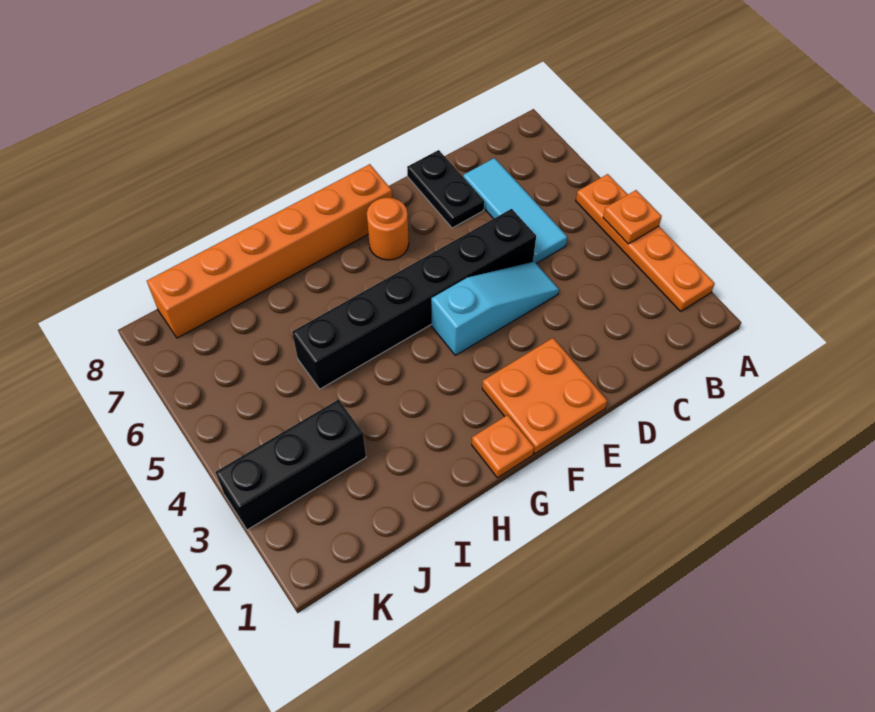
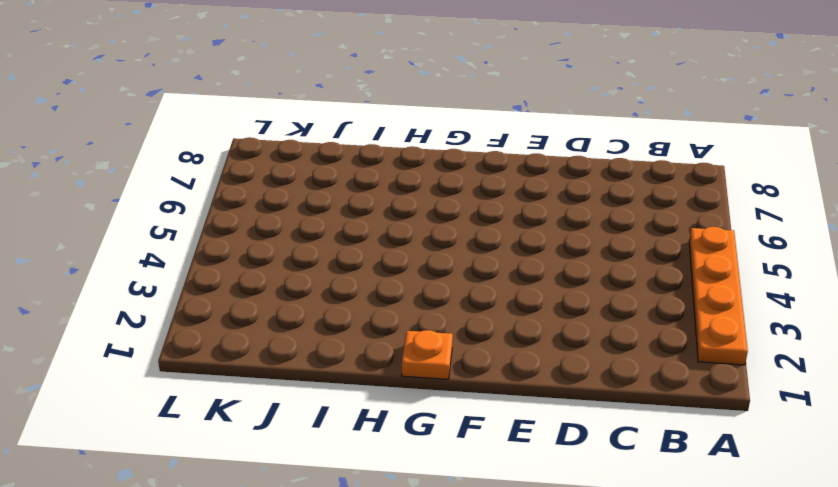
none -> cyan tile C5:C7 level 1
none -> cyan slope D4:F4 level 1 top F

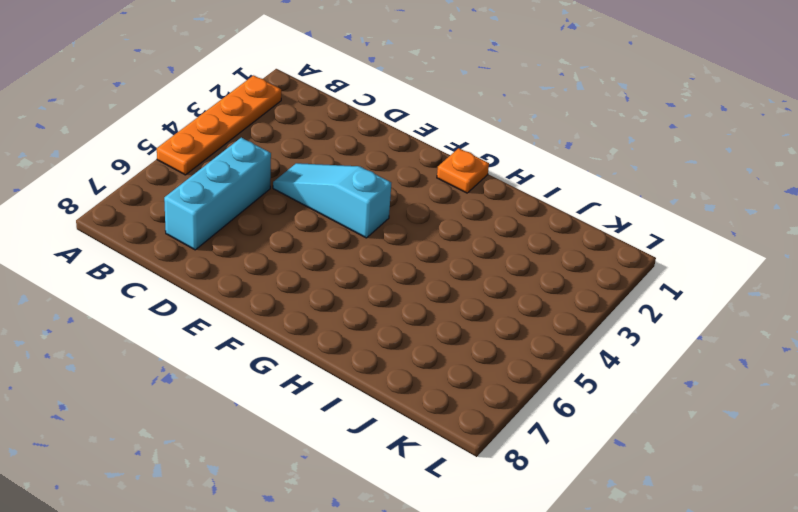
cyan brick C5:C7 level 1 -> cyan tile C5:C7 level 1
none -> black brick D5:I5 level 1
none -> black plate D7:D8 level 1

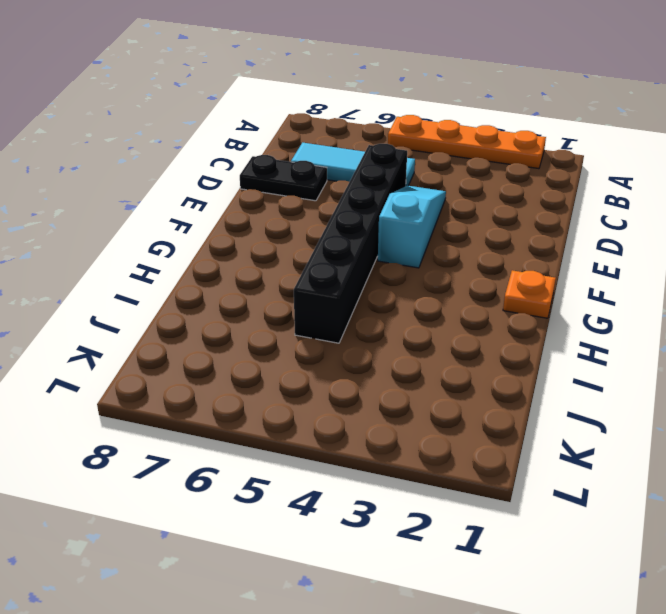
none -> orange plate E1:F2 level 1
none -> orange round brick F7 level 1

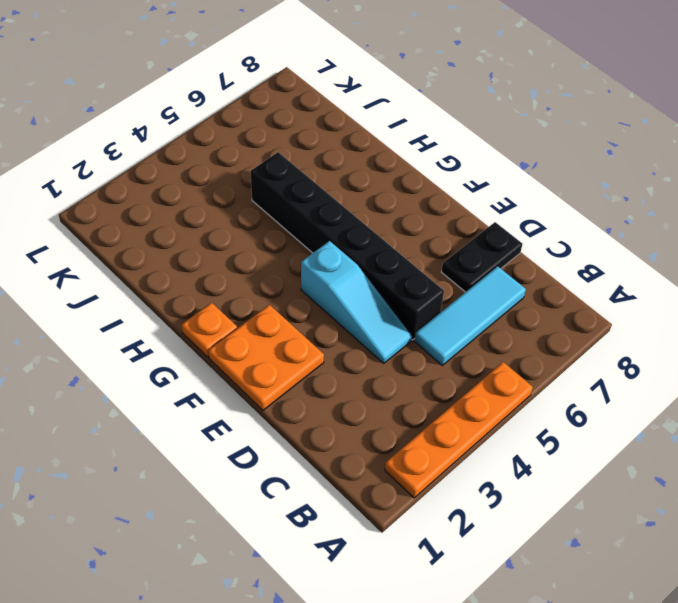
none -> orange round brick F7 level 1
none -> orange brick F8:K8 level 1

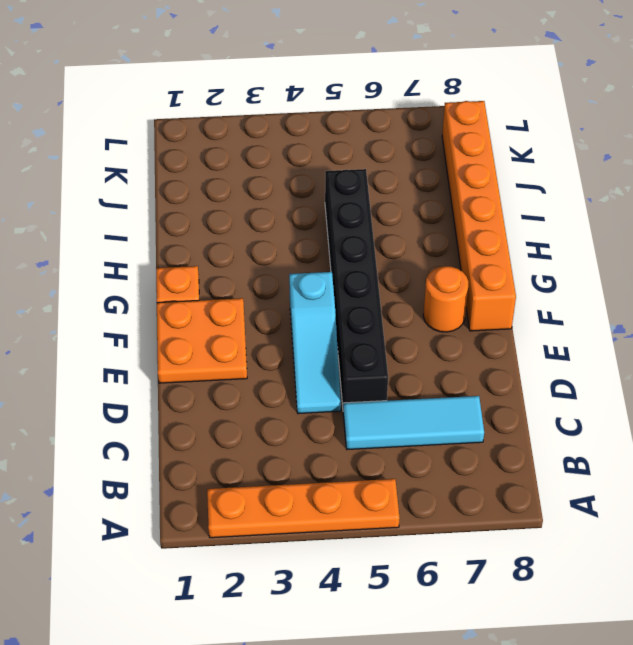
none -> black plate D7:D8 level 1
none -> black brick J3:L3 level 1

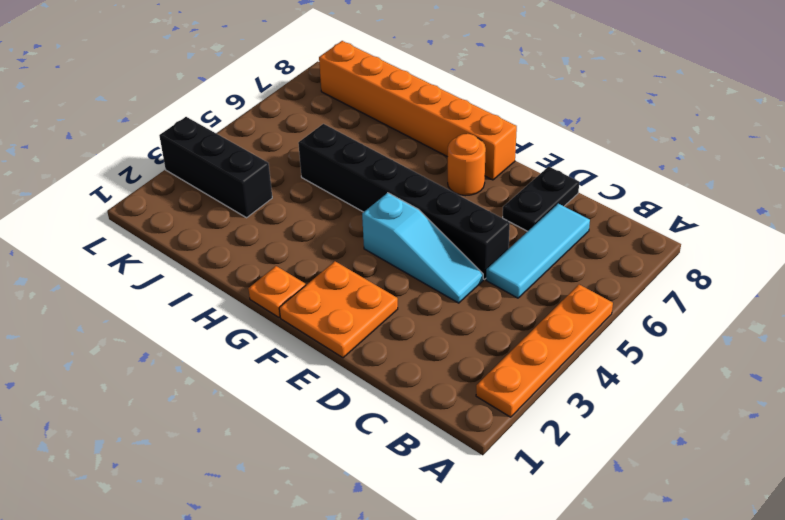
none -> orange plate A4 level 2

